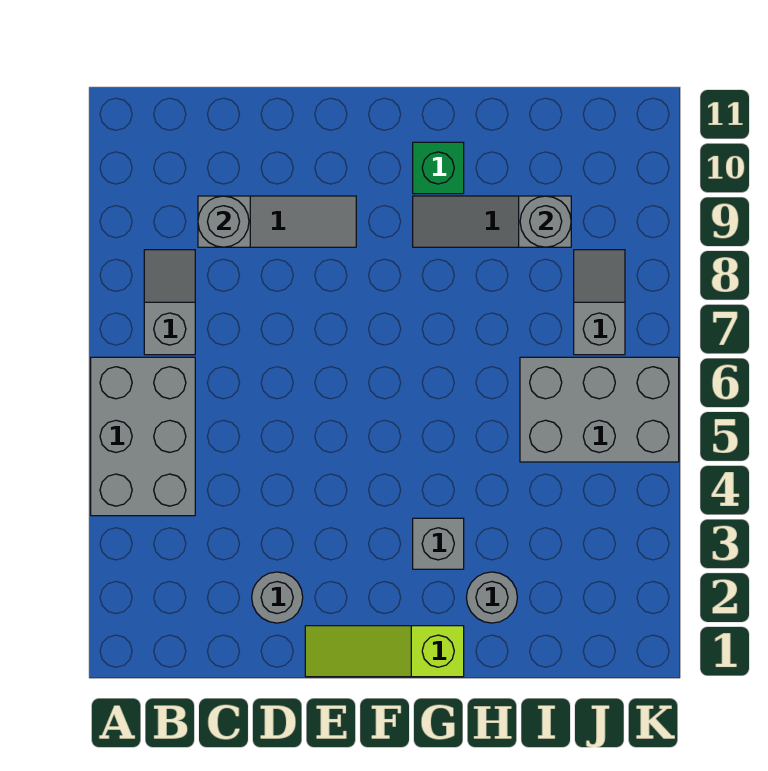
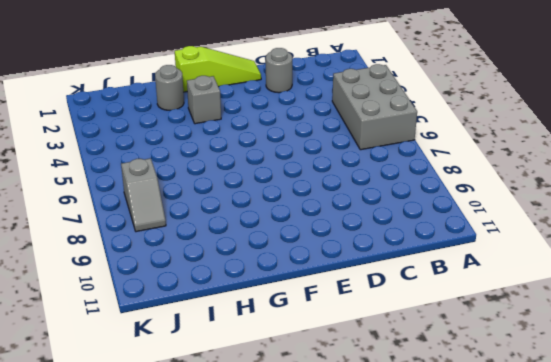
none -> grey slope B7:B8 level 1 top 7
none -> grey slope C9:E9 level 1 top C
none -> grey slope G9:I9 level 1 top I

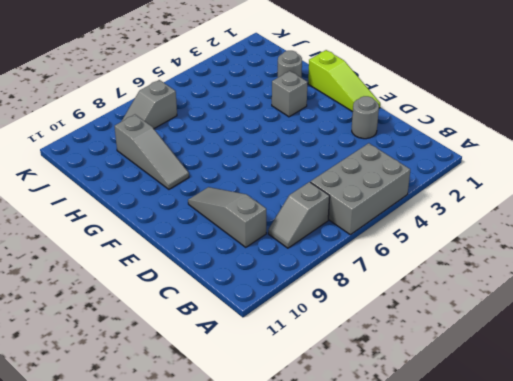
none -> green brick G10 level 1
none -> grey brick I5:K6 level 1
none -> grey round brick C9 level 2

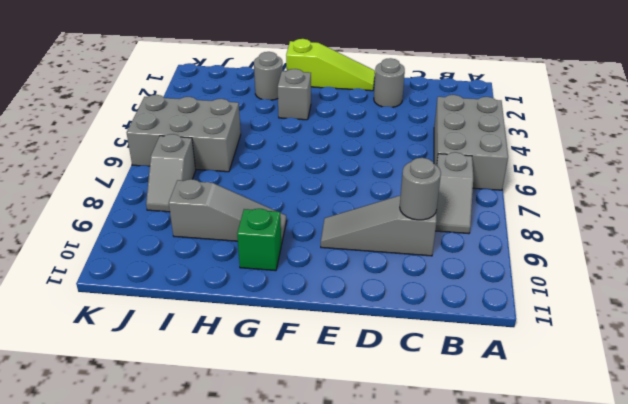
none -> grey round brick I9 level 2

